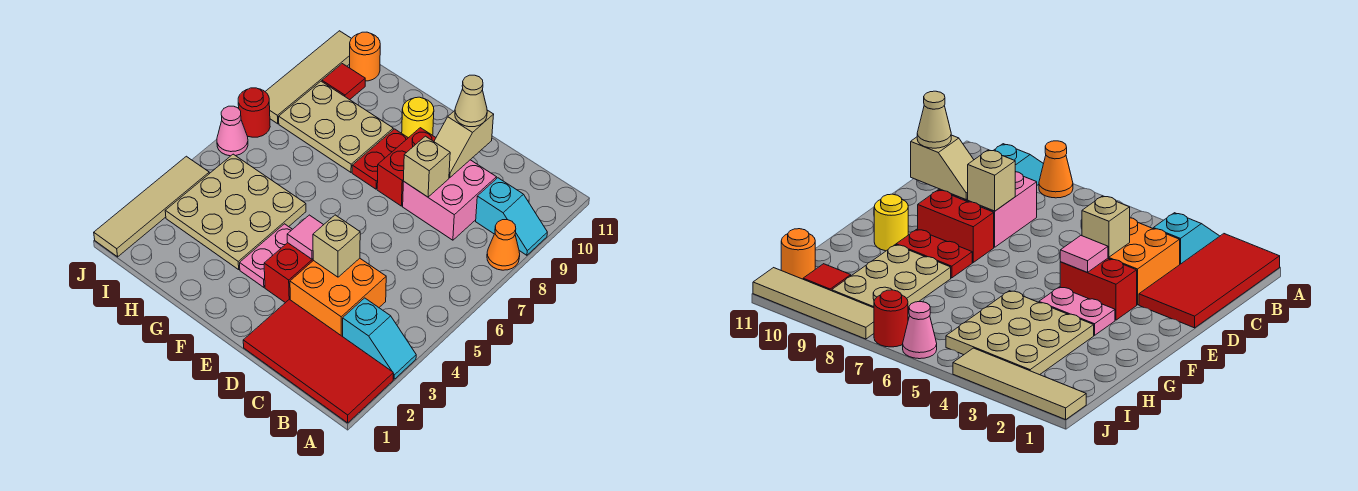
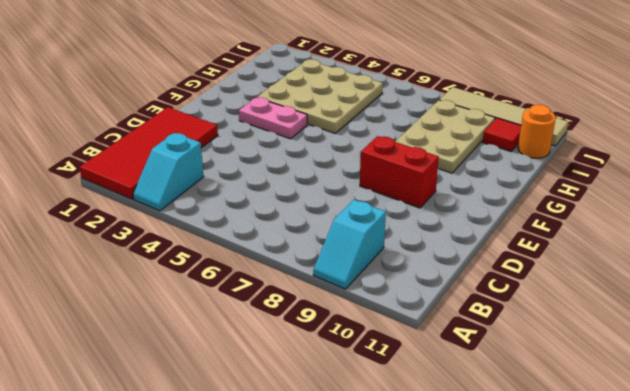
none -> orange cone A8 level 1
none -> orange brick C3:D4 level 1
none -> pink brick C8:D9 level 1

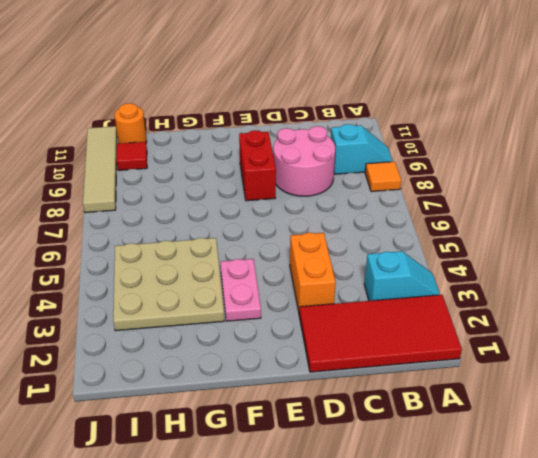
orange tile A8 level 1 -> orange cone A8 level 1
pink round brick C8:D9 level 1 -> pink brick C8:D9 level 1
orange brick D3:D4 level 1 -> orange brick C3:D4 level 1
none -> red brick E3:E4 level 1
none -> red plate F8:F9 level 1
none -> yellow round brick F10 level 1

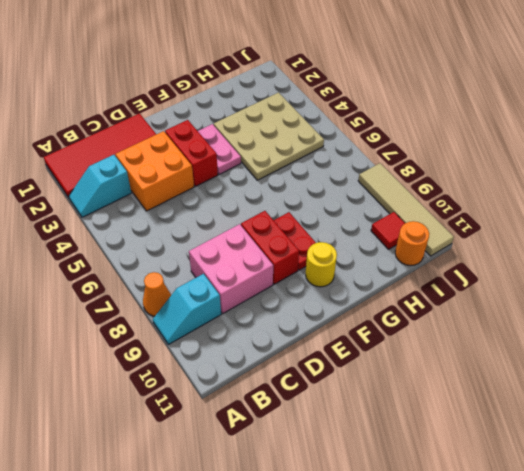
none -> tan plate G8:I9 level 1
none -> tan tile J1:J4 level 1
none -> pink cone J6 level 1

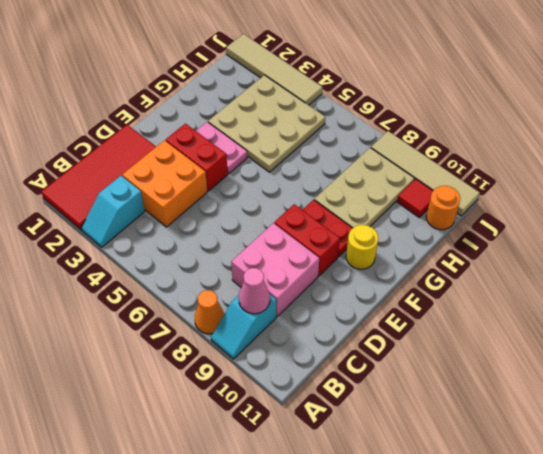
pink cone B9 level 2 -> pink cone J6 level 1
none -> red round brick J7 level 1
none -> tan brick D4 level 2
none -> tan brick D8 level 2

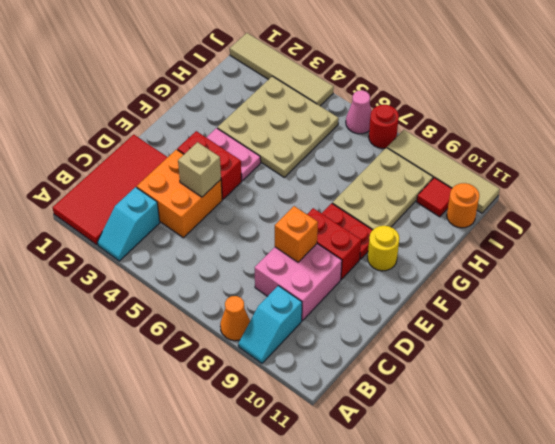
orange brick D8 level 2 -> tan brick D8 level 2
none -> tan slope D9:D10 level 2 top 10
none -> pink tile E4 level 2
none -> tan cone D10 level 3

